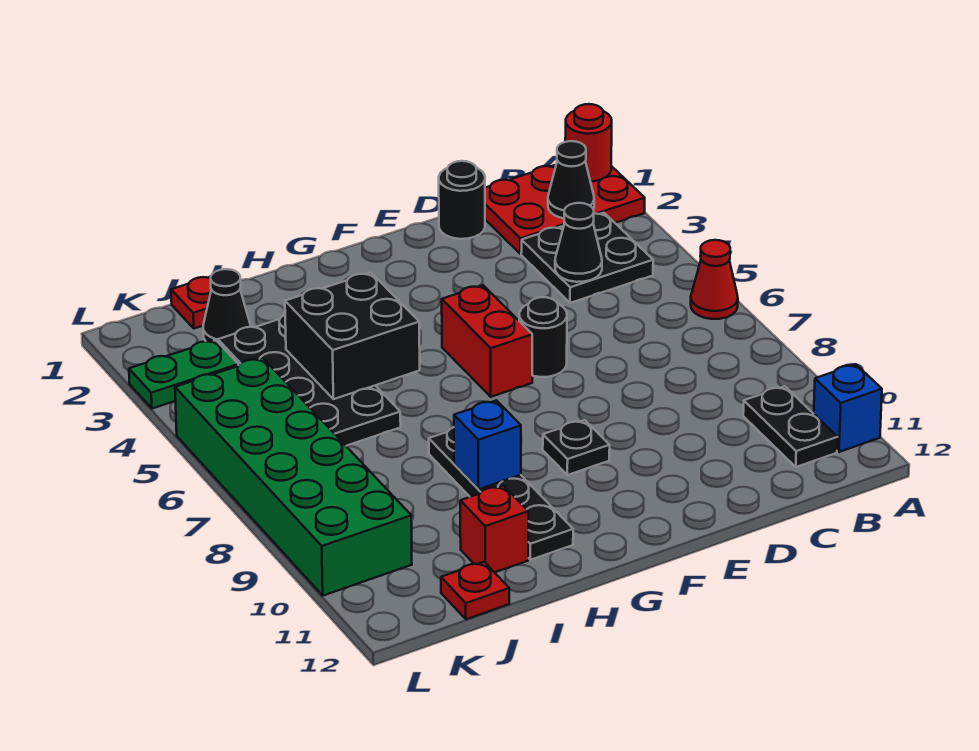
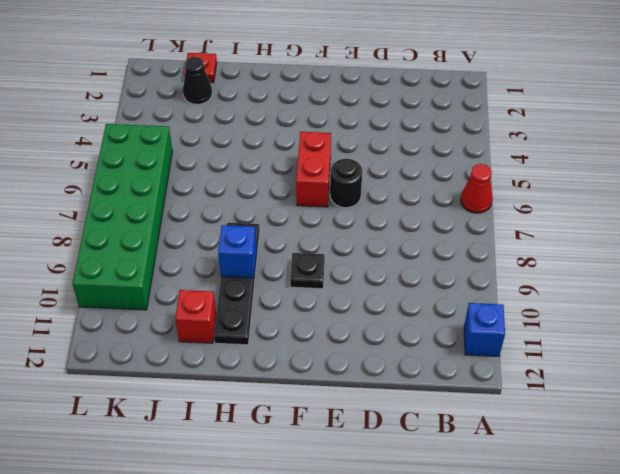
none -> red plate A1:C2 level 1
none -> black plate B3:C4 level 1
none -> black plate B10:B11 level 1

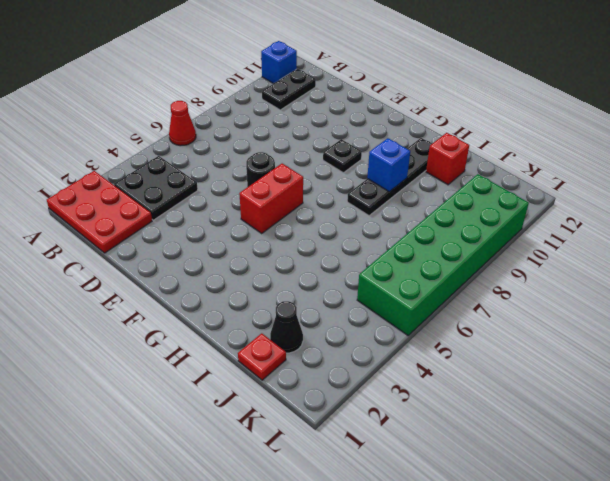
none -> black round brick D1 level 1
none -> black plate I3:J6 level 1
none -> red plate J12 level 1

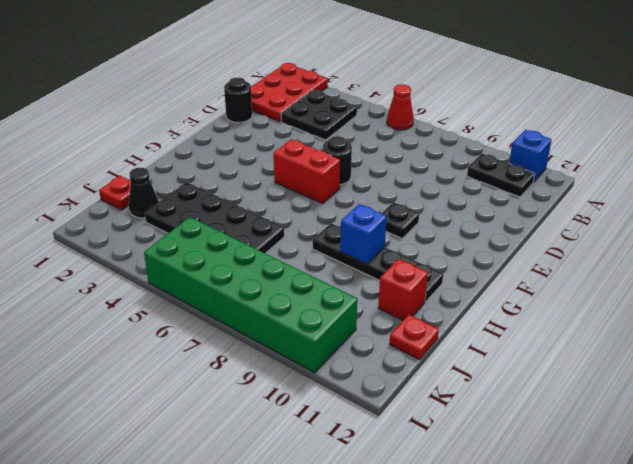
none -> green plate K3:L3 level 1
none -> red round brick A1 level 2
none -> black cone B2 level 2

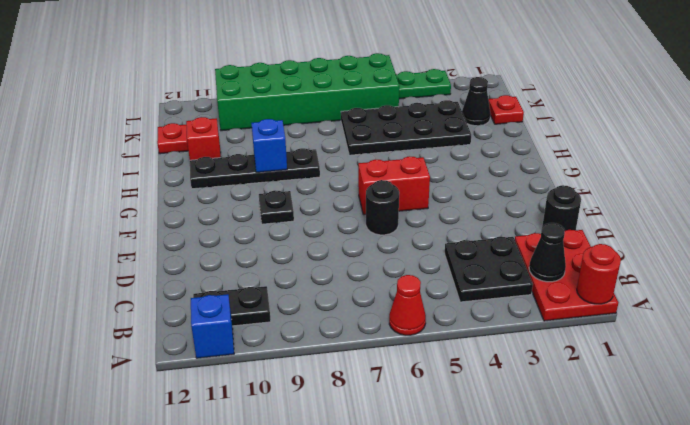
green plate L3:L4 level 1 -> green plate K3:L3 level 1
none -> black cone C4 level 2
none -> black brick H4:I5 level 2

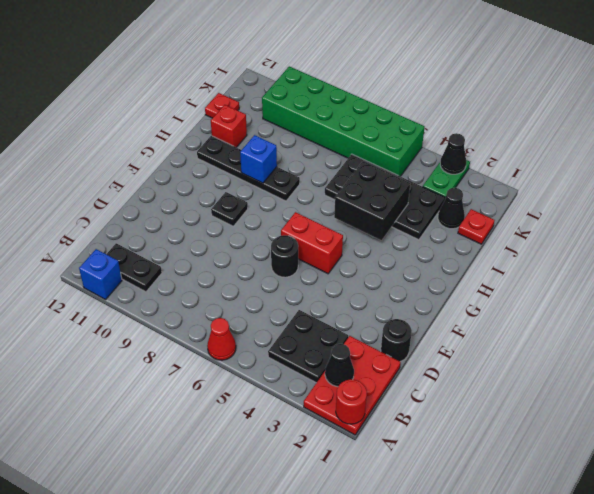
black cone L3 level 2 -> black cone C4 level 2

